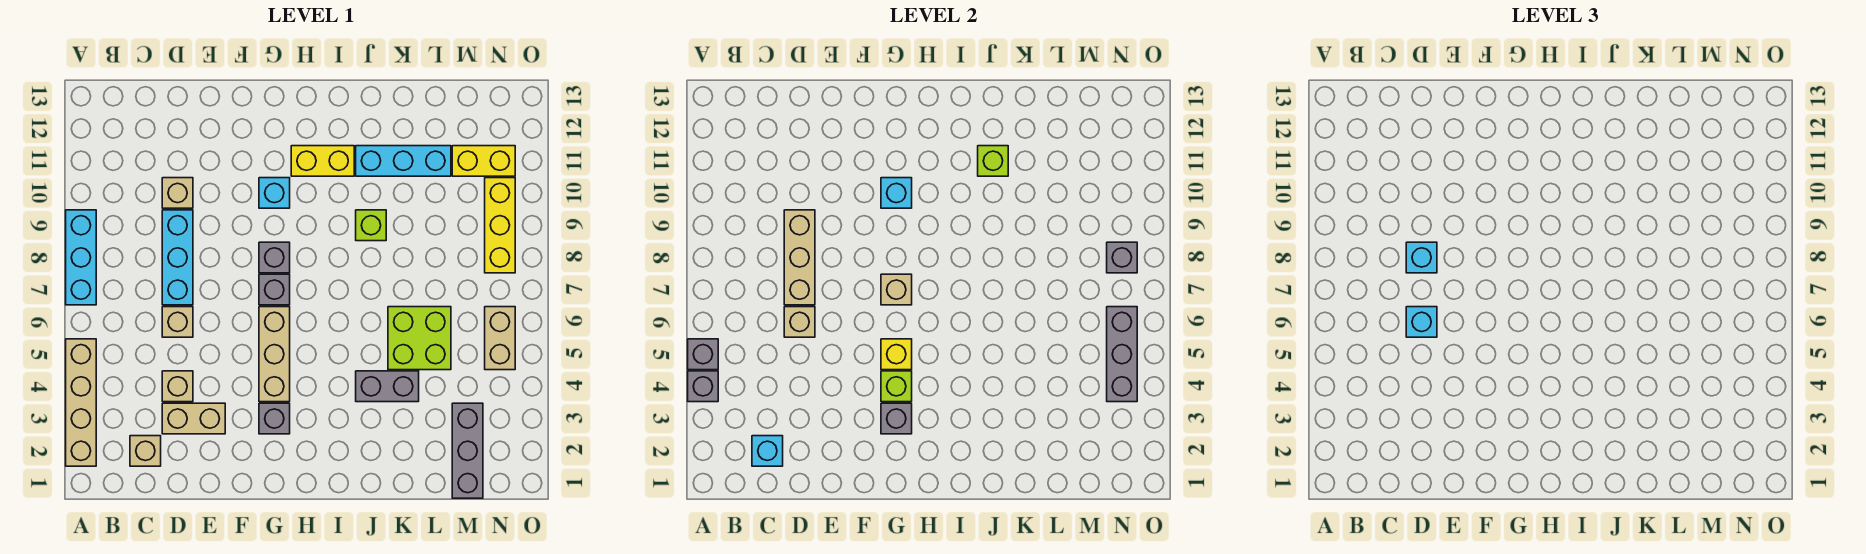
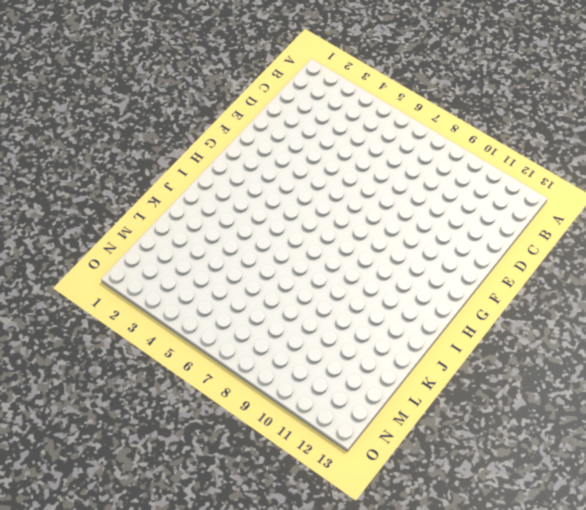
none -> tan brick A2:A5 level 1
none -> cyan brick A7:A9 level 1
none -> tan brick C2 level 1
none -> tan brick D3:E3 level 1

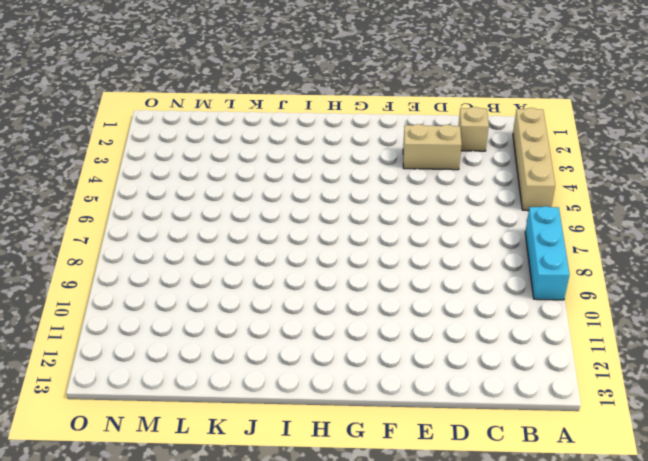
none -> tan brick D4 level 1
none -> tan brick D6 level 1
none -> cyan brick D7:D9 level 1
none -> tan brick D10 level 1

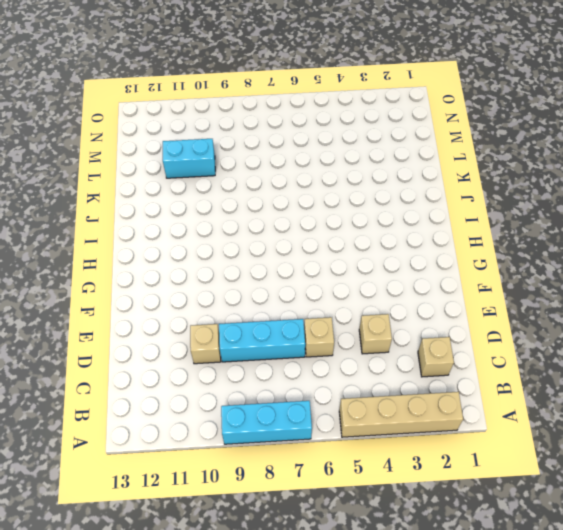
cyan brick L10:L11 level 1 -> cyan brick J11:L11 level 1
none -> tan brick D3:E3 level 1
none -> grey brick G3 level 1
none -> tan brick G4:G6 level 1
none -> grey brick G7 level 1

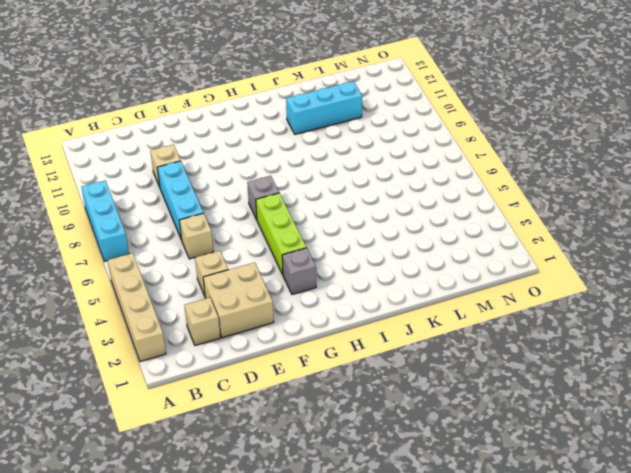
tan brick D2:E3 level 1 -> tan brick D3:E3 level 1
lime brick G4:G6 level 1 -> tan brick G4:G6 level 1
none -> grey brick G8 level 1
none -> cyan brick G10 level 1
none -> yellow brick H11:I11 level 1
none -> grey brick J4:K4 level 1

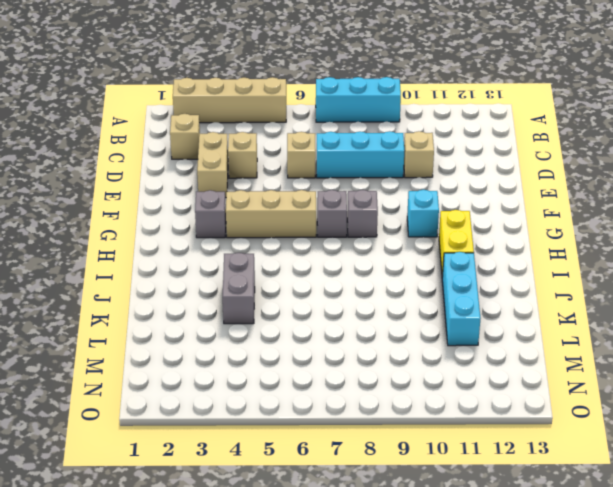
none -> lime brick J9 level 1
none -> lime brick K5:L6 level 1
none -> grey brick M1:M3 level 1
none -> yellow brick M11:N11 level 1

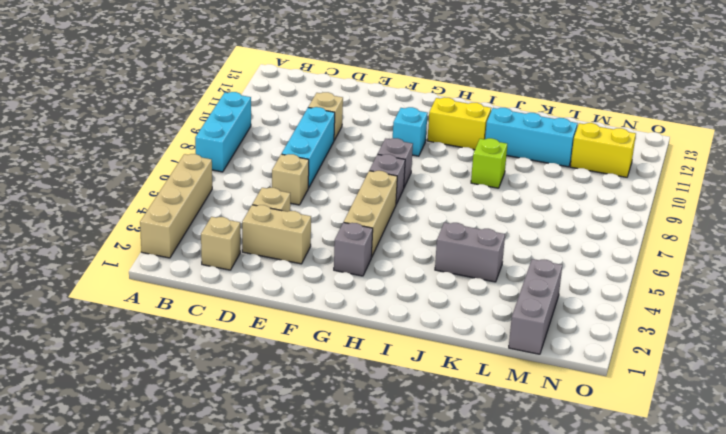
none -> lime brick K5:L6 level 1
none -> tan brick N5:N6 level 1
none -> yellow brick N8:N10 level 1
none -> grey brick A4 level 2

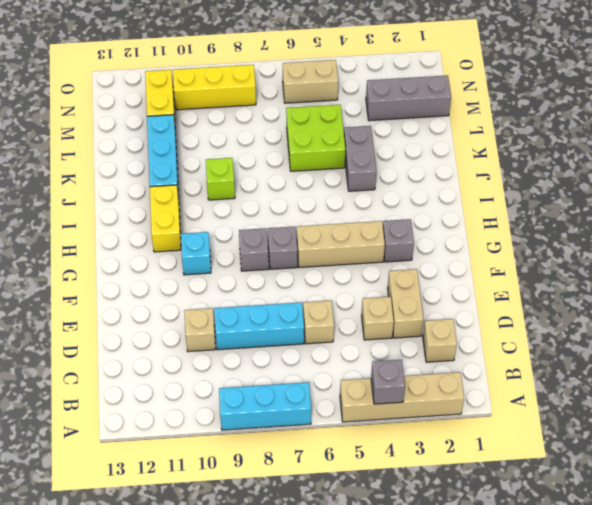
none -> grey brick A5 level 2
none -> cyan brick C2 level 2
none -> tan brick D6 level 2
none -> tan brick D7:D9 level 2

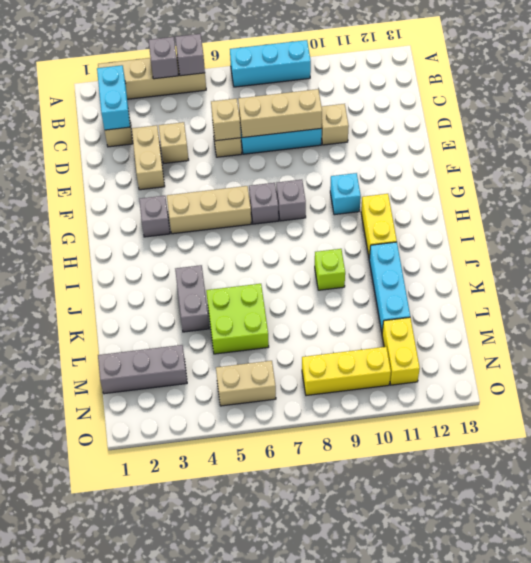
cyan brick B2:C2 level 2 -> cyan brick C2 level 2
none -> grey brick G3 level 2
none -> lime brick G4 level 2
none -> yellow brick G5 level 2
none -> tan brick G7 level 2

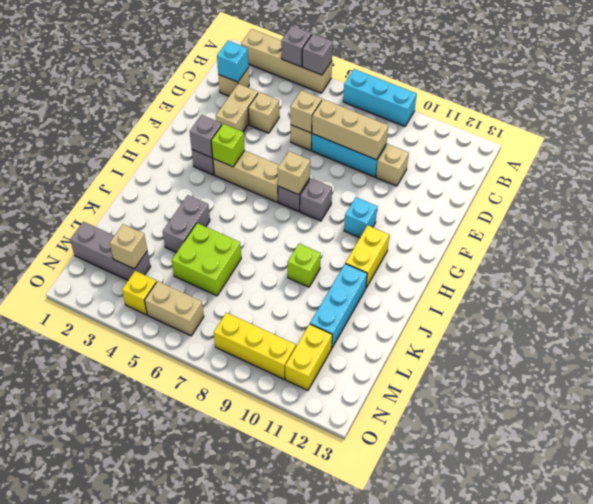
tan brick M3 level 2 -> none
yellow brick N4 level 1 -> yellow brick G5 level 2
none -> cyan brick G10 level 2
none -> lime brick J11 level 2
none -> grey brick N4:N6 level 2
none -> grey brick N8 level 2

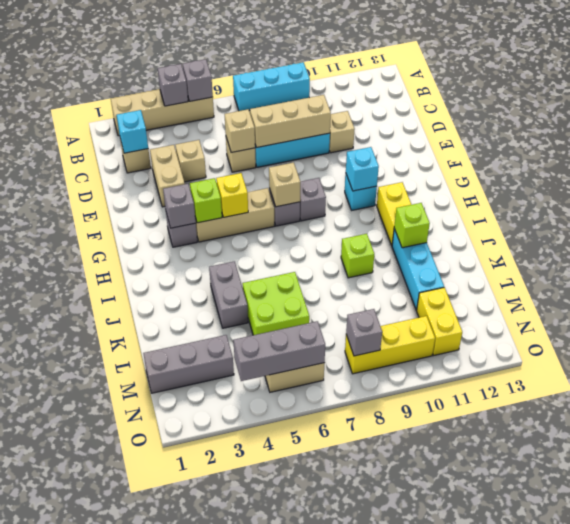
none -> cyan brick D6 level 3
none -> cyan brick D8 level 3

